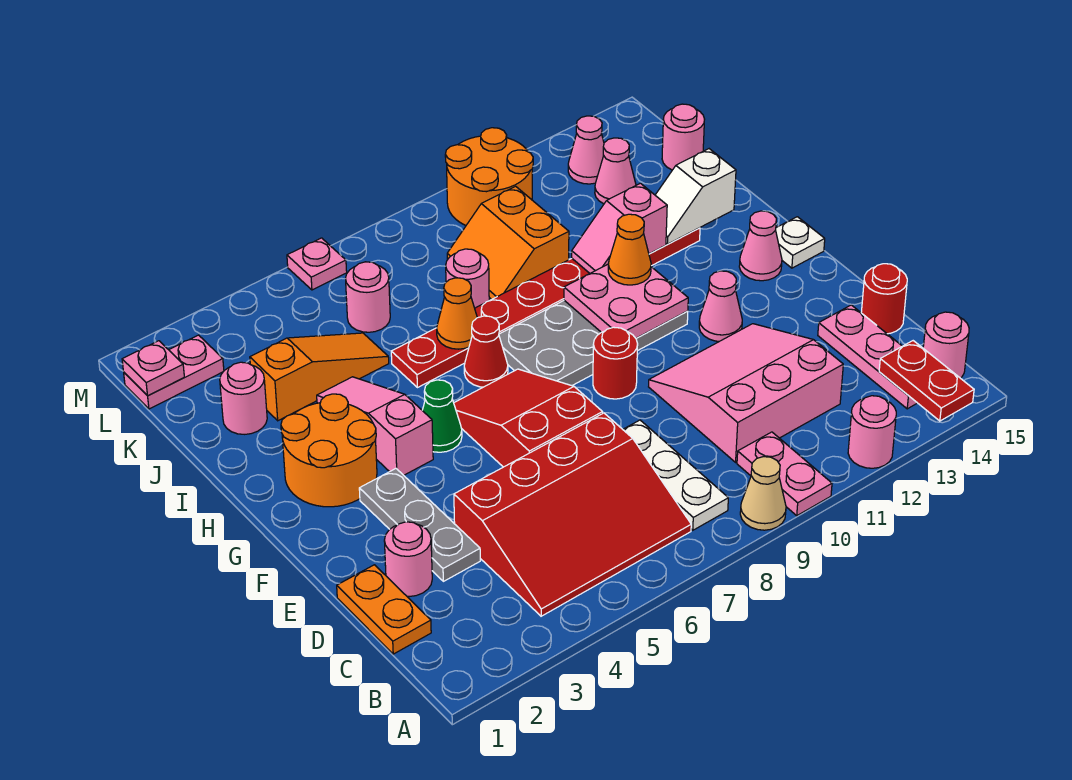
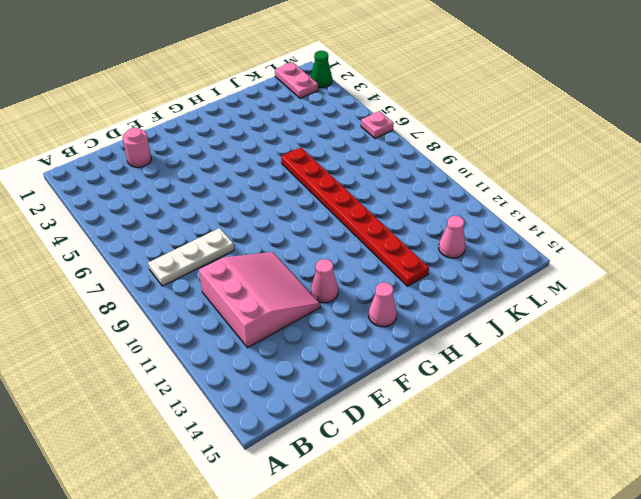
green cone M2 level 1 -> green cone G5 level 1
none -> tan cone A9 level 1
none -> pink plate A10:B10 level 1
none -> pink round brick A12 level 1
none -> red slope B4:D7 level 1 top D

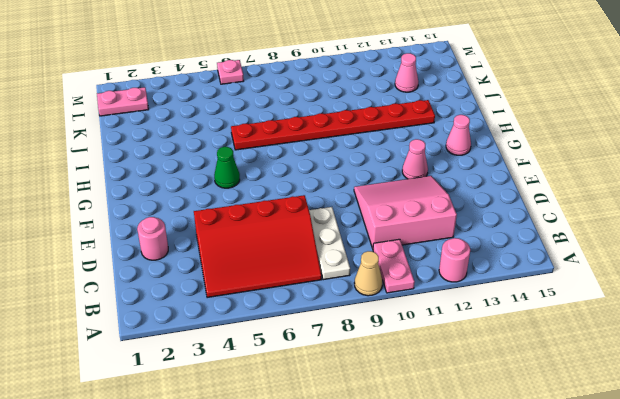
none -> pink plate B14:D14 level 1
none -> pink round brick B15 level 1
none -> orange plate C1:D1 level 1
none -> grey plate D3:F3 level 1

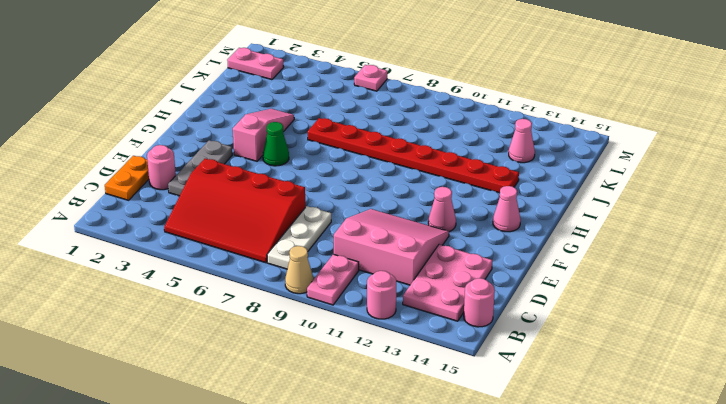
pink plate B13:D14 level 1 -> pink plate B14:D14 level 1
none -> red round brick D15 level 1
none -> red slope E6:G7 level 1 top E
none -> red round brick F9 level 1
none -> orange round brick G2:H3 level 1

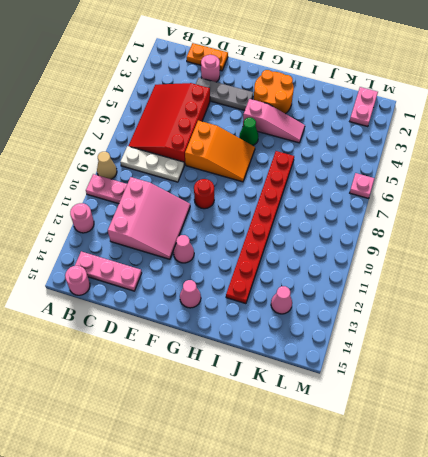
orange slope E6:G7 level 1 top E -> red slope E6:G7 level 1 top E
none -> red round brick D15 level 1
none -> grey plate G8:H11 level 1
none -> white plate G15 level 1
none -> red cone H7 level 1

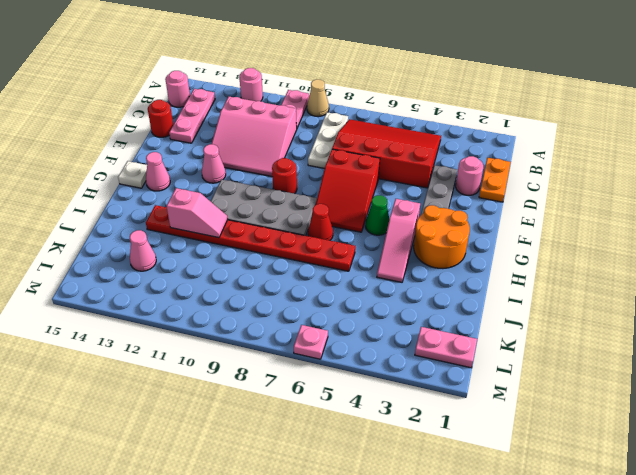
none -> pink round brick J2 level 1
none -> orange slope J3:J5 level 1 top 3
none -> pink round brick J8 level 1
none -> orange slope J9:K10 level 1 top 10

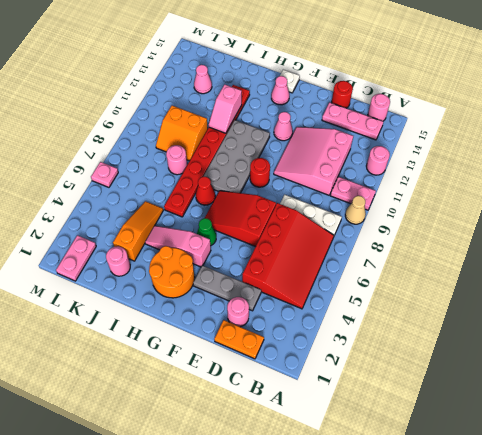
none -> pink round brick K6 level 1
none -> pink round brick K15 level 1
none -> orange round brick L10:M11 level 1
none -> pink cone L13 level 1

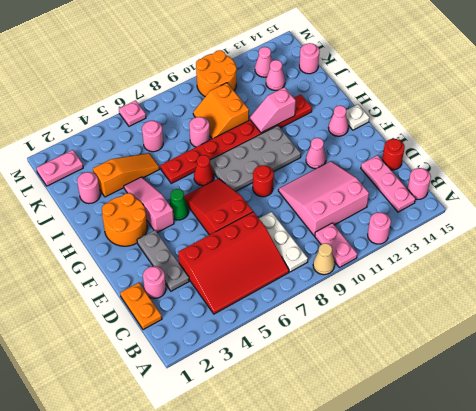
none -> red plate A14:B14 level 2
none -> pink plate G10:H11 level 2
none -> orange cone I7 level 2
none -> white slope I13:I14 level 2 top 14

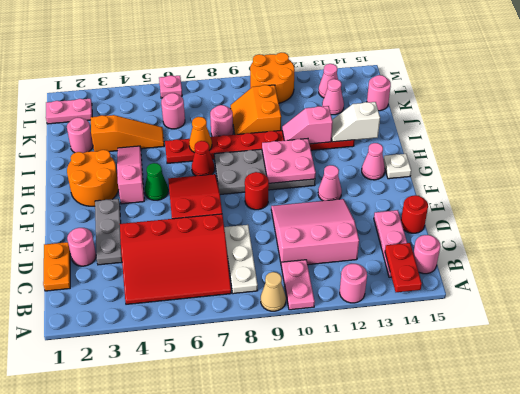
none -> pink plate L1 level 2
none -> orange cone H11 level 3

